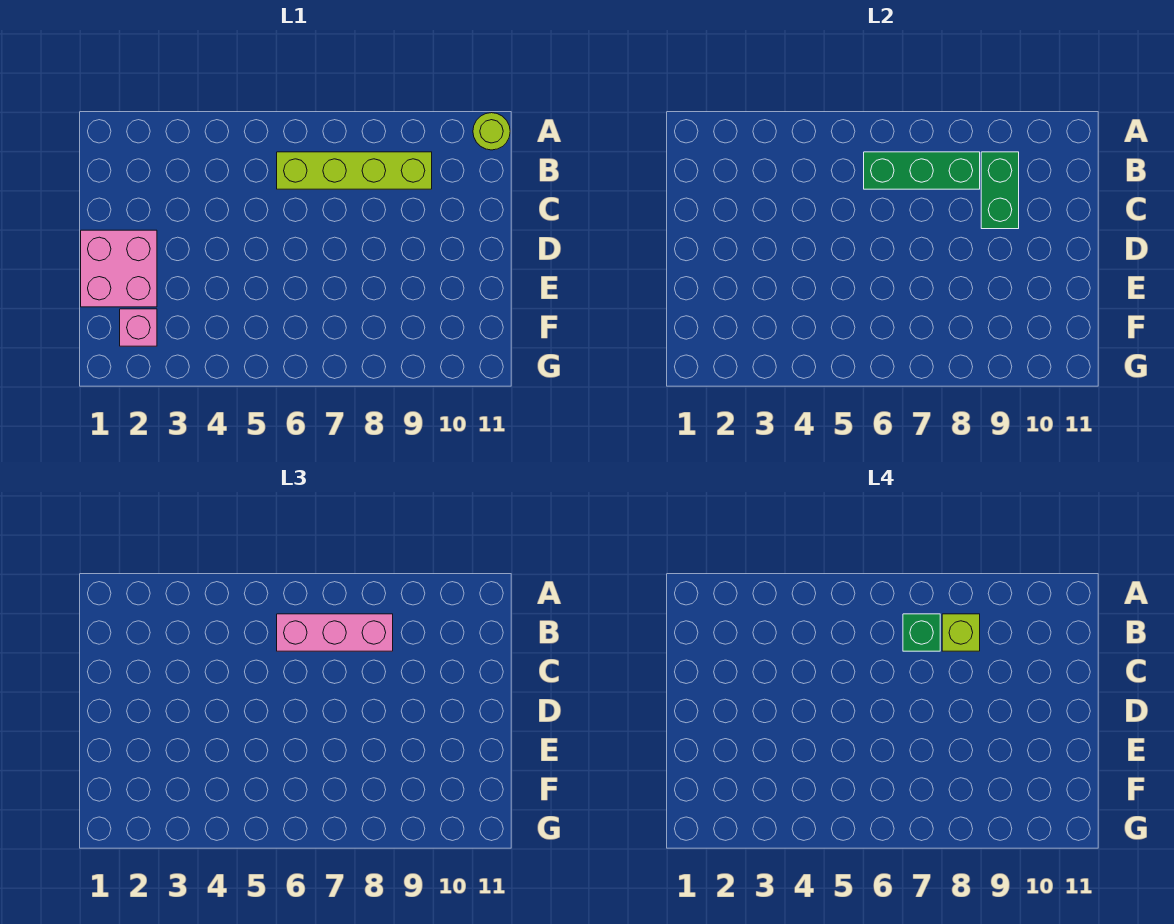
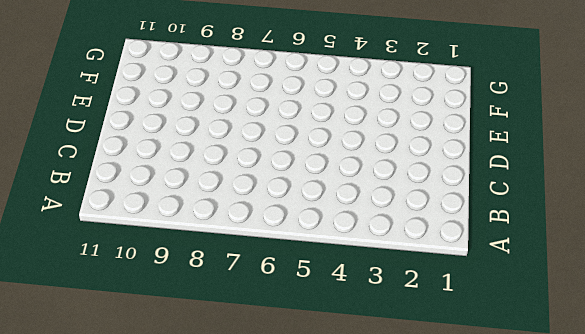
none -> lime round brick A11 level 1
none -> lime brick B6:B9 level 1

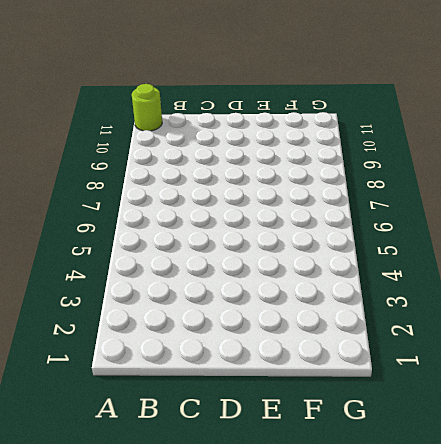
none -> lime brick B6:B9 level 1
none -> pink brick D1:E2 level 1

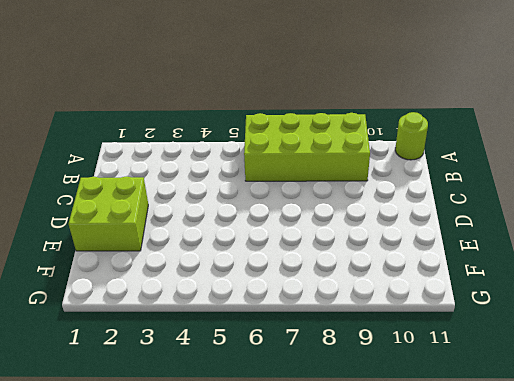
lime brick A6:B9 level 1 -> lime brick B6:B9 level 1
lime brick D1:E2 level 1 -> pink brick D1:E2 level 1
none -> pink brick F2 level 1
none -> green brick B6:B8 level 2

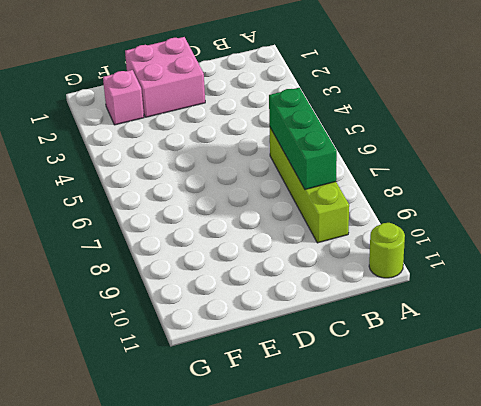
none -> green brick B9:C9 level 2
none -> pink brick B6:B8 level 3

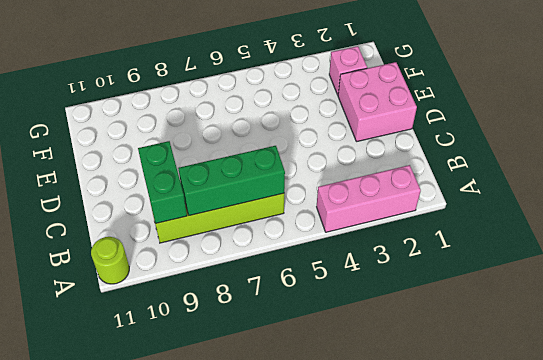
pink brick A2:A4 level 1 -> pink brick B6:B8 level 3
none -> green brick B7 level 4
none -> lime brick B8 level 4

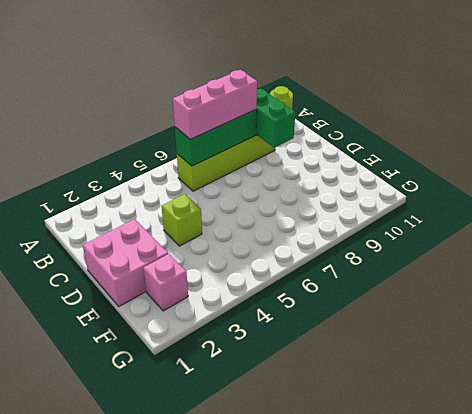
lime brick D4 level 1 -> lime brick B8 level 4
none -> green brick B7 level 4

